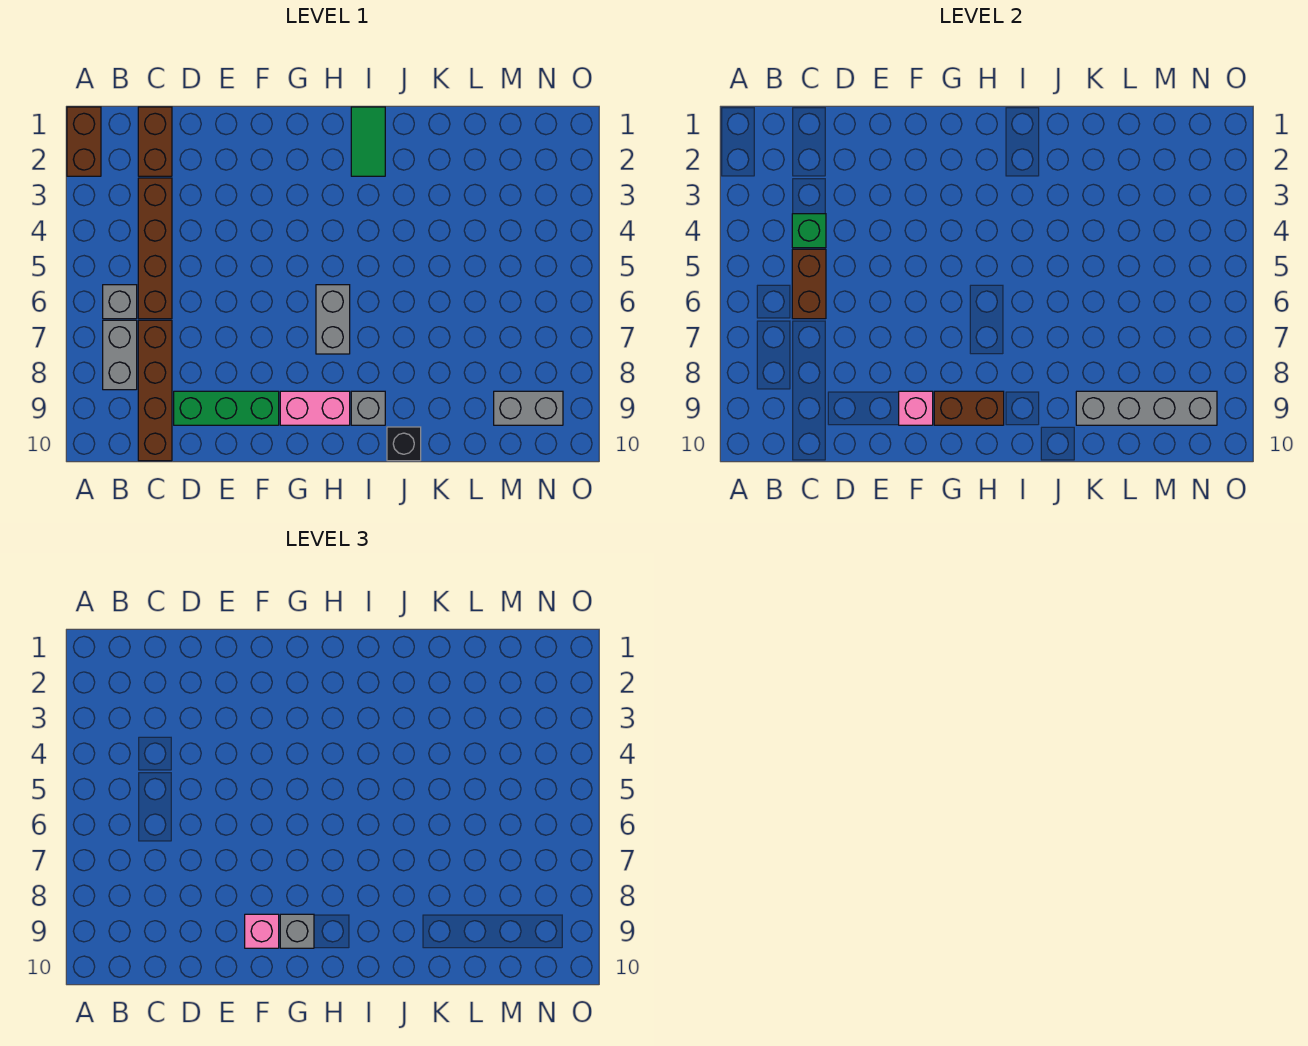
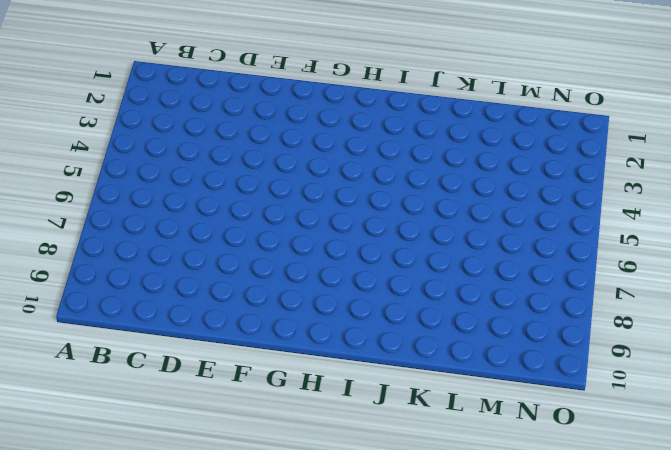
none -> brown brick A1:A2 level 1
none -> grey brick B6 level 1
none -> grey brick B7:B8 level 1

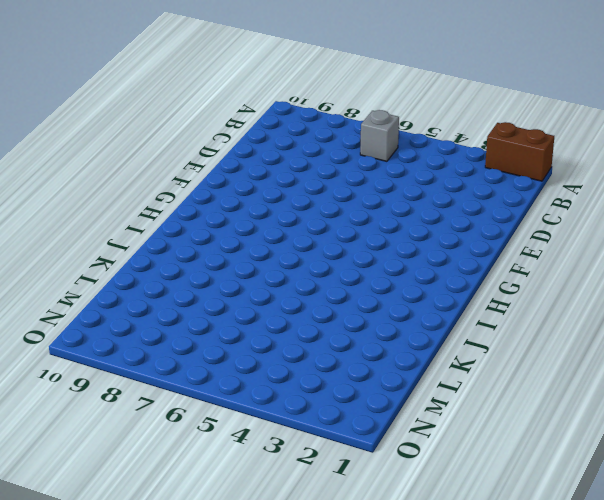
none -> grey brick B7:B8 level 1
none -> brown brick C1:C2 level 1
none -> brown brick C3:C6 level 1

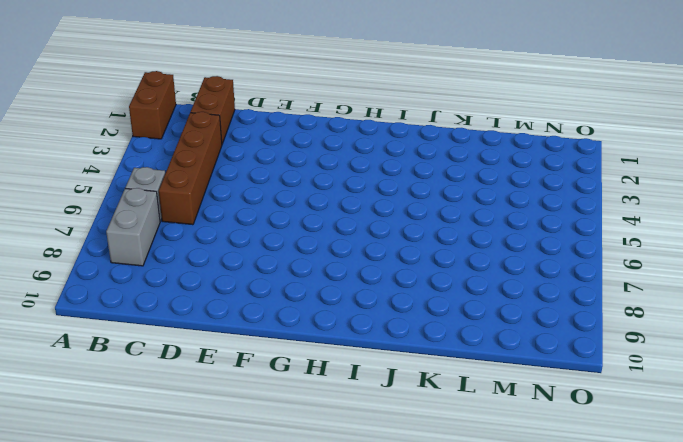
none -> brown brick C7:C10 level 1
none -> green brick D9:F9 level 1
none -> pink brick G9:H9 level 1

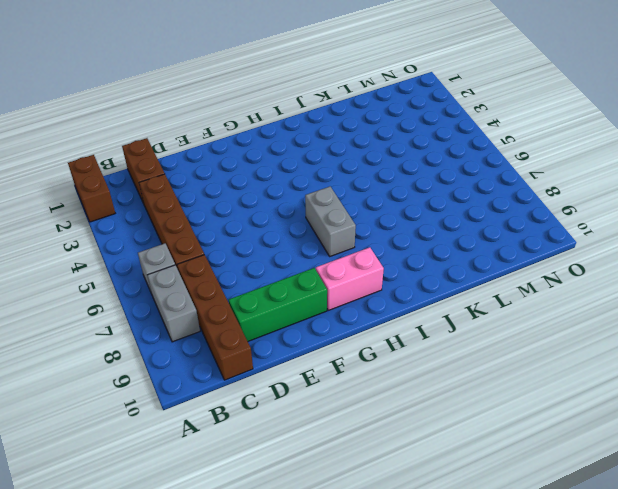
none -> green tile I1:I2 level 1
none -> grey brick I9 level 1
none -> black brick J10 level 1

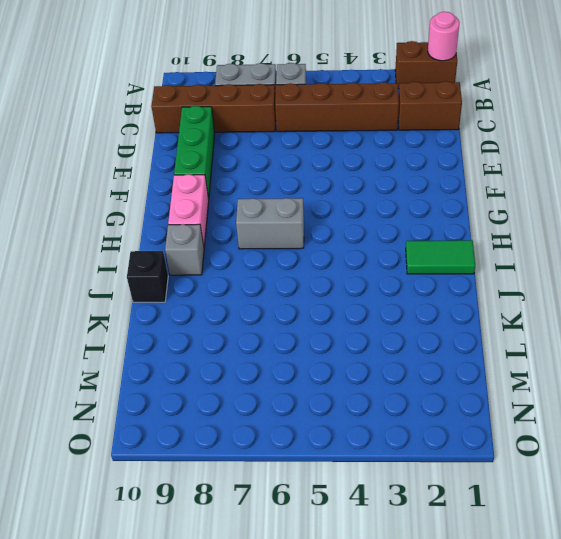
pink round brick A1 level 2 -> none
none -> grey brick M9:N9 level 1
none -> green brick C4 level 2
none -> brown brick C5:C6 level 2

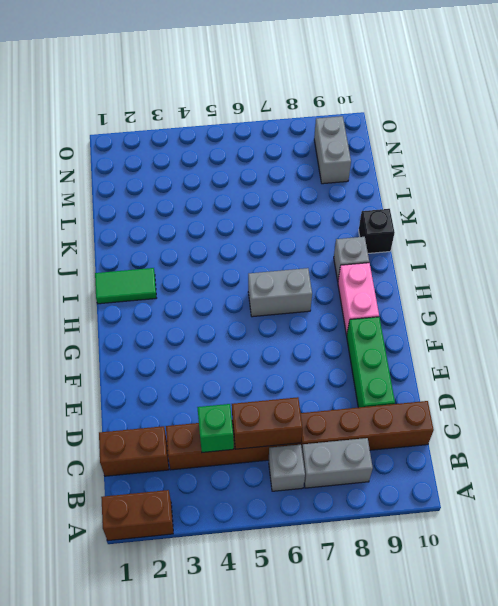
none -> pink brick F9 level 2
none -> brown brick G9:H9 level 2
none -> grey brick K9:N9 level 2

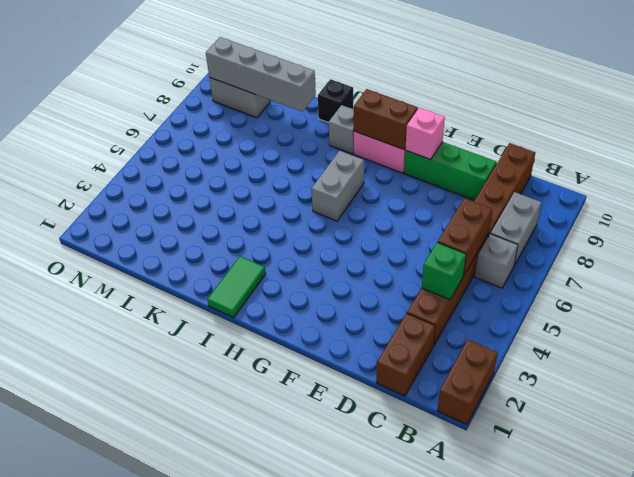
none -> pink brick F9 level 3
none -> grey brick G9 level 3

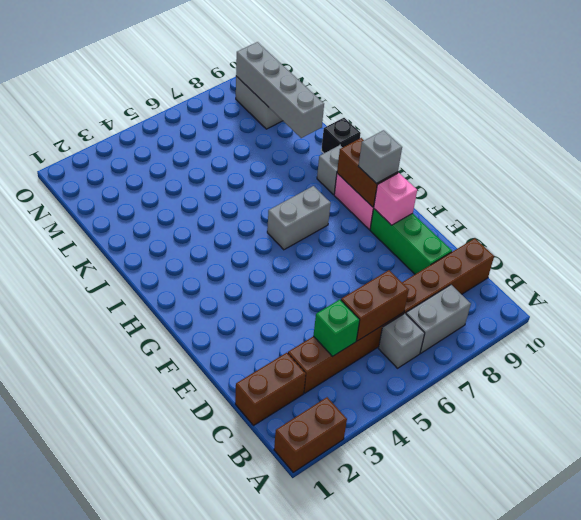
none -> green tile I1:I2 level 1
none -> pink brick F9 level 3

